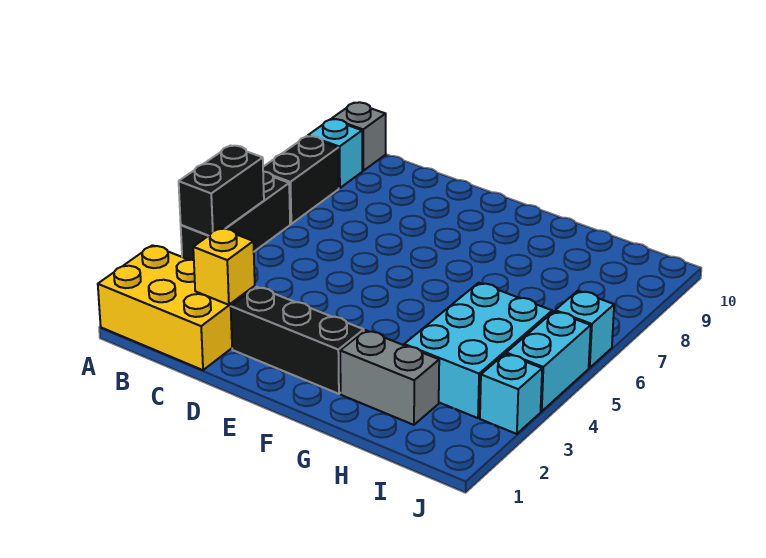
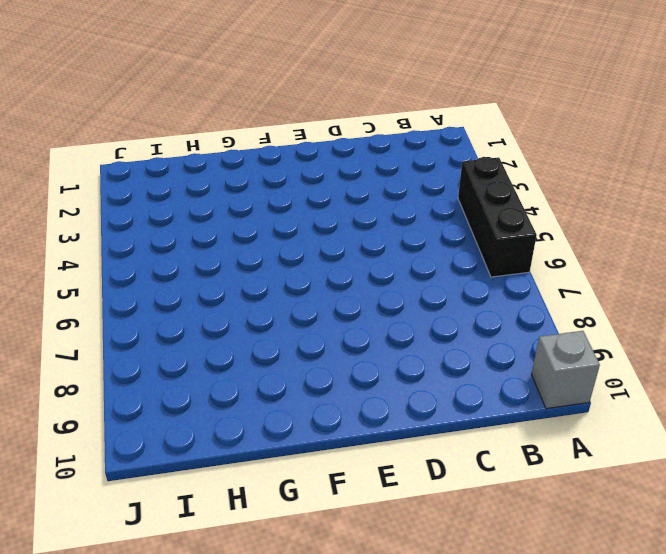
none -> yellow brick A1:C2 level 1
none -> black brick A7:A8 level 1
none -> cyan brick A9 level 1

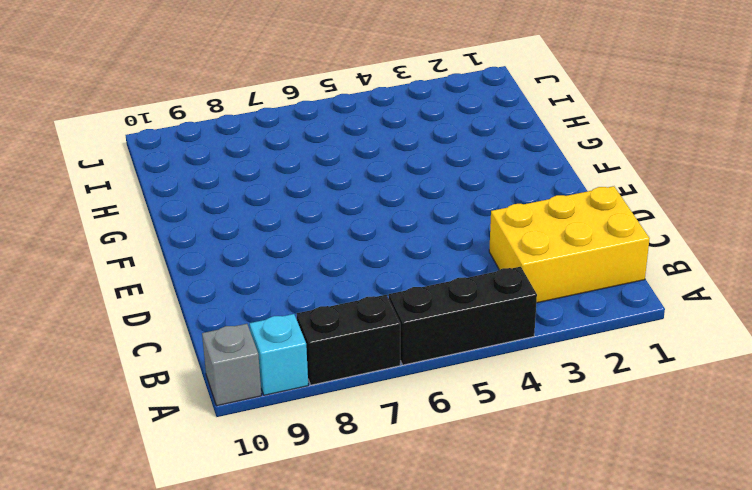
yellow brick B1:C3 level 1 -> yellow brick A1:C2 level 1
none -> black brick D2:F2 level 1
none -> grey brick G2:H2 level 1
none -> cyan brick H3:I5 level 1

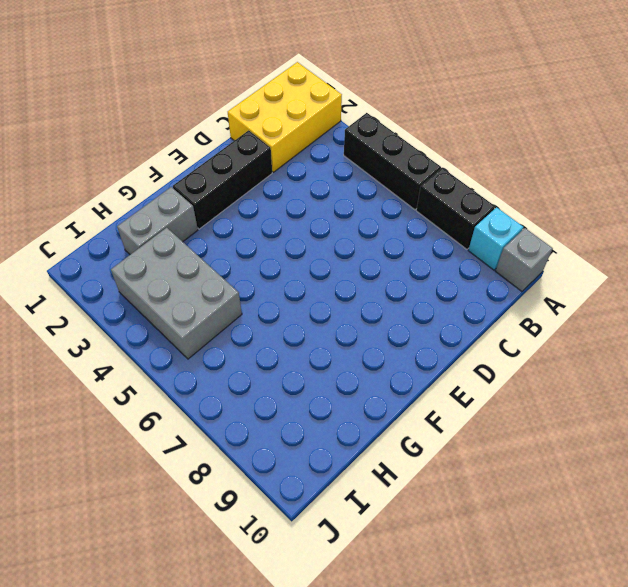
grey brick H3:I5 level 1 -> cyan brick H3:I5 level 1
none -> cyan brick J3 level 1
none -> cyan brick J4:J5 level 1
none -> cyan brick J6 level 1

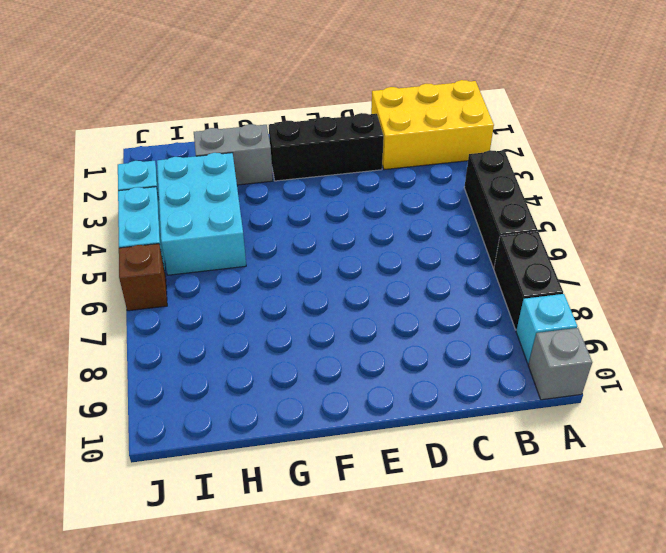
brown brick J6 level 1 -> cyan brick J6 level 1
none -> black brick A4:A5 level 2
none -> yellow brick C2 level 2

